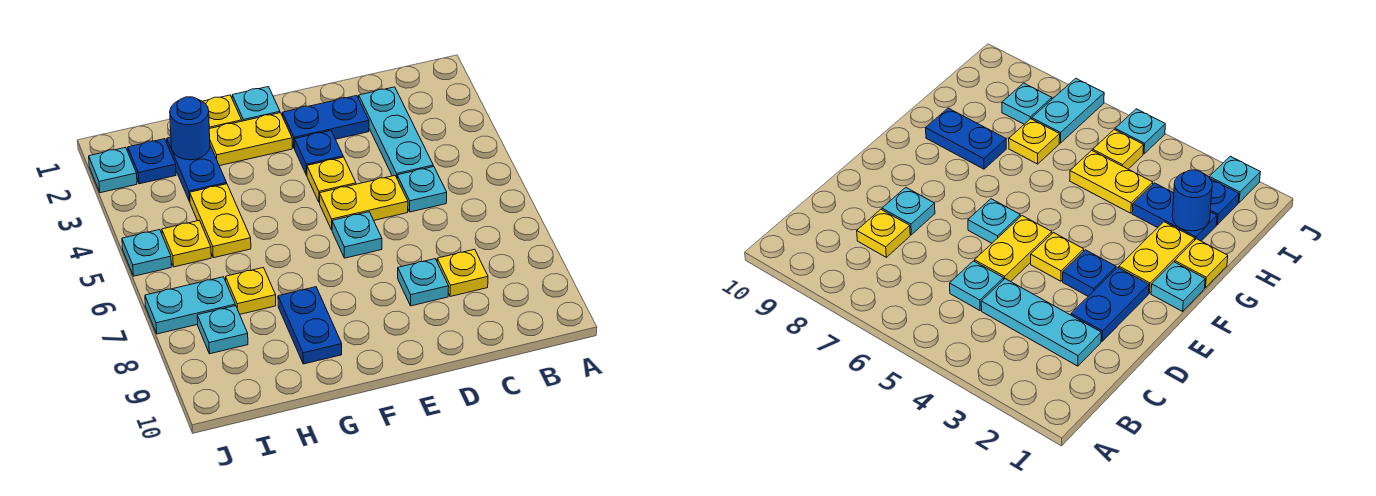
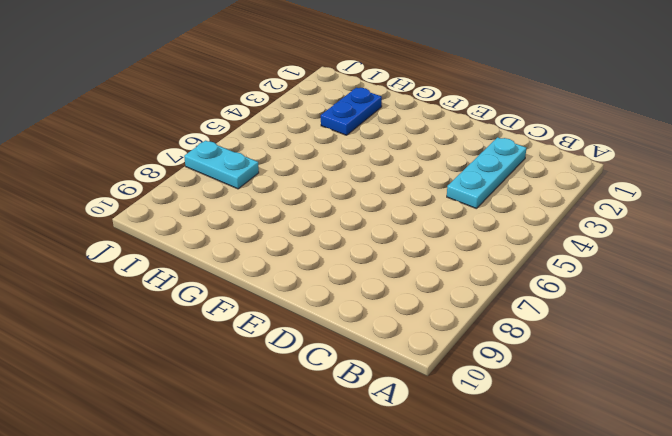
none -> cyan plate C5 level 1
none -> yellow plate C8 level 1
none -> blue plate D2:E2 level 1

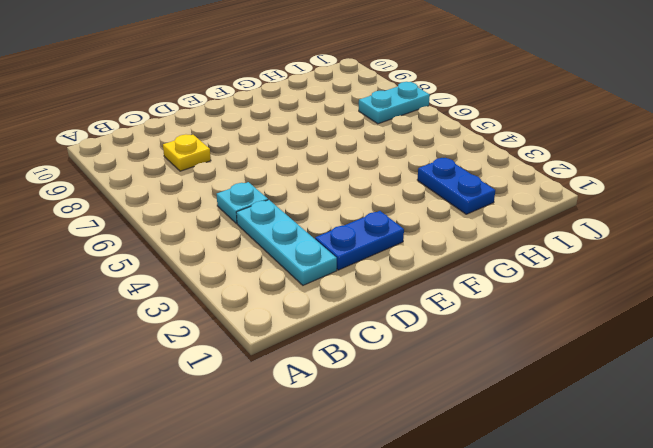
none -> yellow plate D5:E5 level 1
none -> cyan plate D8 level 1
none -> blue plate E3 level 1

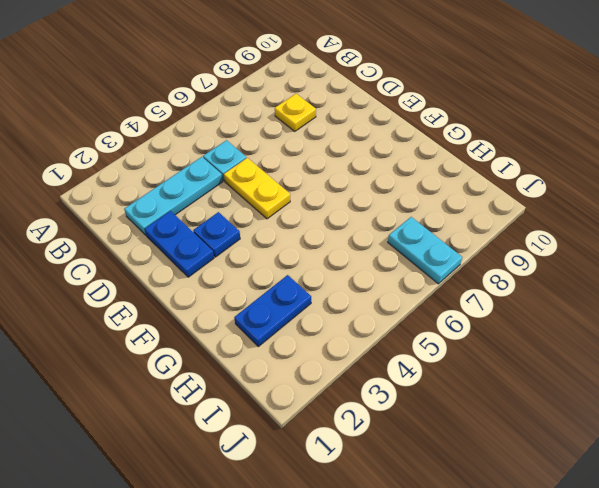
none -> cyan plate D8 level 1
none -> yellow plate E4 level 1
none -> cyan plate E6 level 1

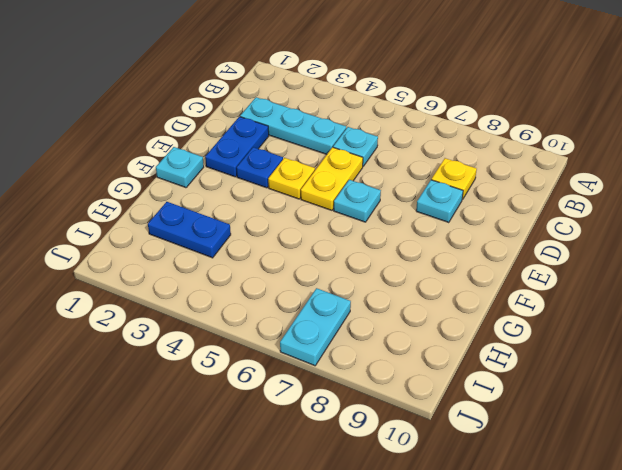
none -> yellow plate F2:G2 level 1
none -> yellow plate G1 level 1
none -> blue plate G8:G9 level 1

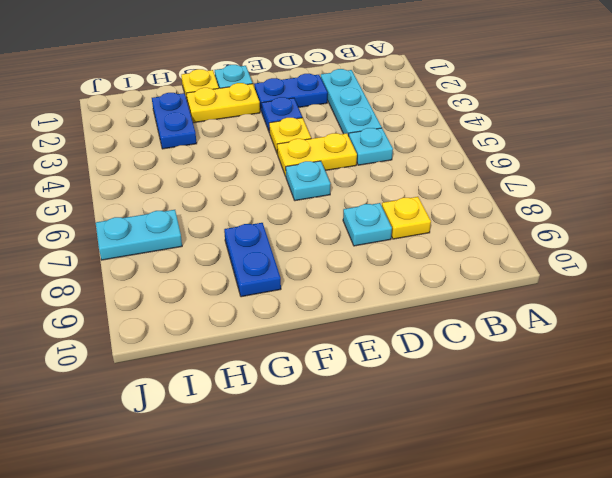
none -> yellow plate H4:H5 level 1
none -> yellow plate H7 level 1
none -> blue plate I2 level 1

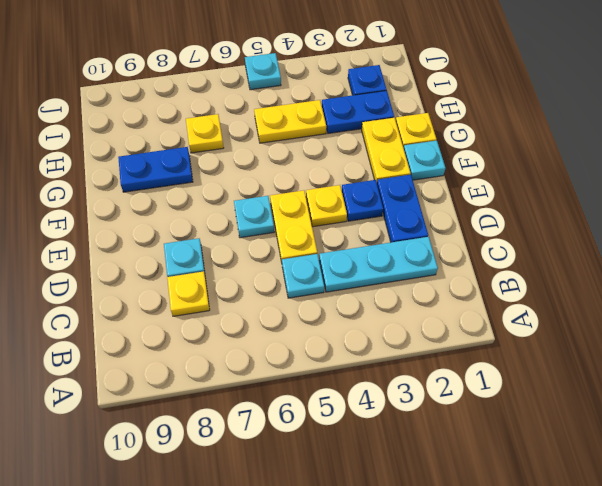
none -> yellow plate I5 level 1
none -> cyan plate I7:J7 level 1
none -> cyan plate I8 level 1

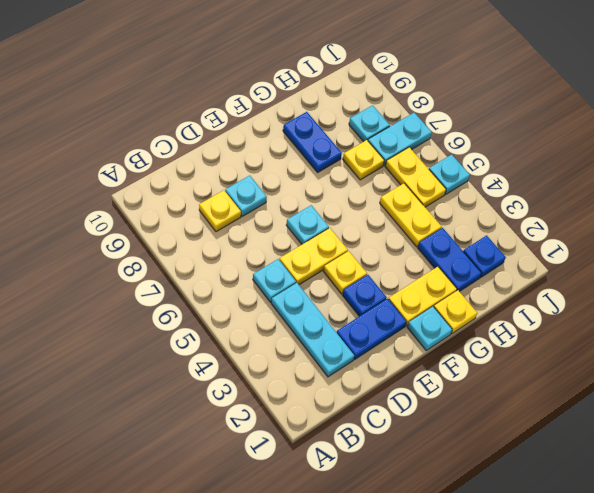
yellow plate I5:I6 level 1 -> yellow plate I5 level 1
none -> cyan plate J2 level 1
none -> blue round brick H2 level 2

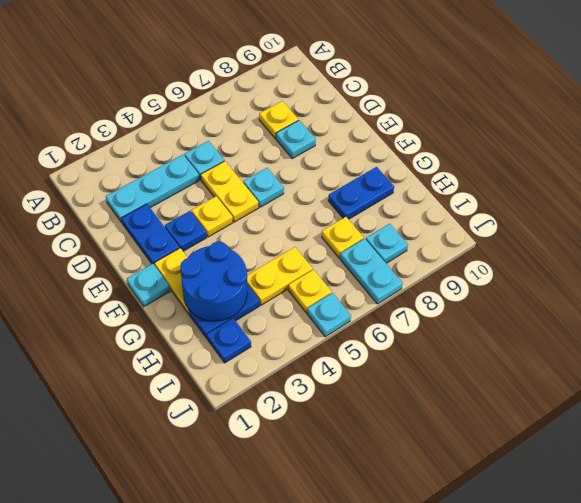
blue round brick G2:H3 level 2 -> blue round brick H2 level 2
none -> yellow plate G1 level 1
none -> cyan plate J2 level 1

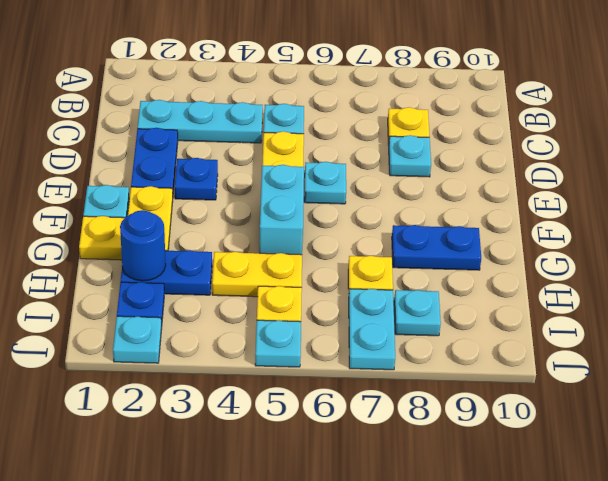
cyan brick F5:G5 level 1 -> none
none -> yellow plate E4 level 1

